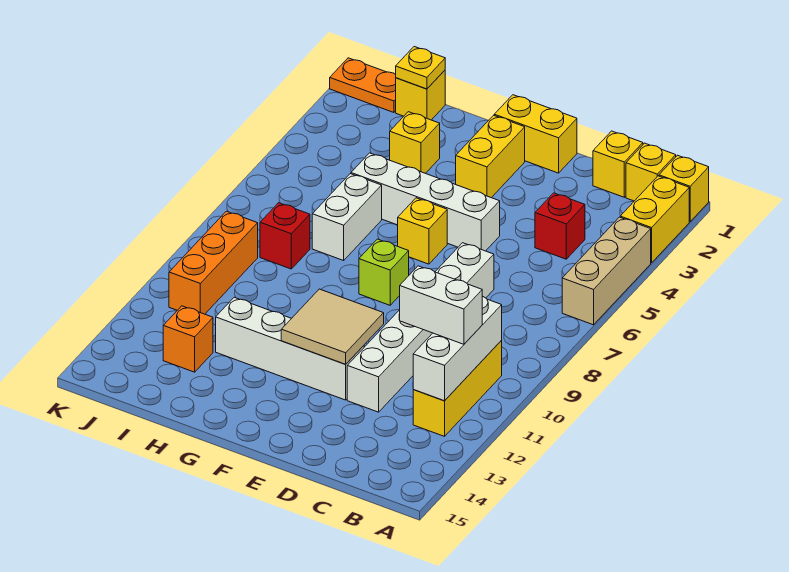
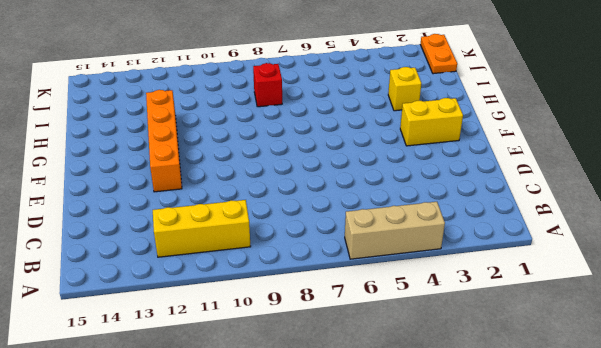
orange brick E12:H12 level 1 -> white brick E12:H12 level 1
none -> yellow brick A1 level 1
none -> yellow brick A2:A3 level 1
none -> yellow brick B1 level 1

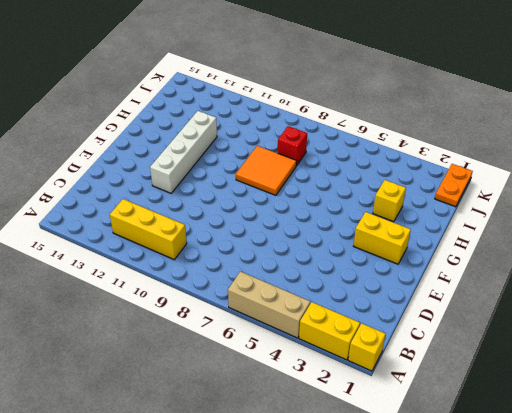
orange tile G8:H9 level 1 -> none
none -> yellow brick B1 level 1
none -> yellow brick C1 level 1
none -> red brick C4 level 1

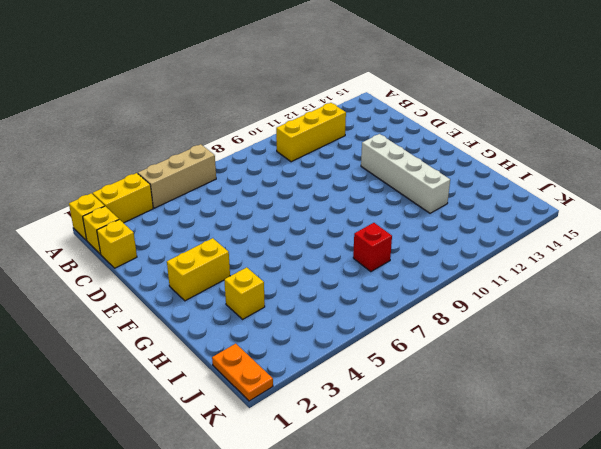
none -> red brick C4 level 1
none -> white brick D7:D12 level 1
none -> yellow brick E1:F1 level 1

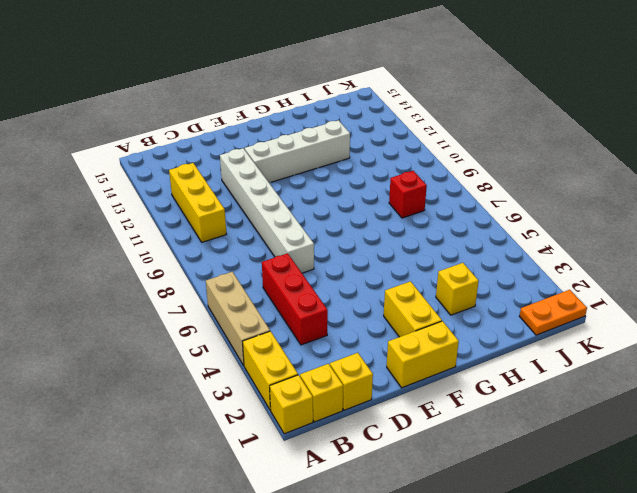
red brick C4:C6 level 1 -> red brick C4 level 1
none -> white brick E5:H5 level 1
none -> yellow brick F6 level 1
none -> lime brick F8 level 1

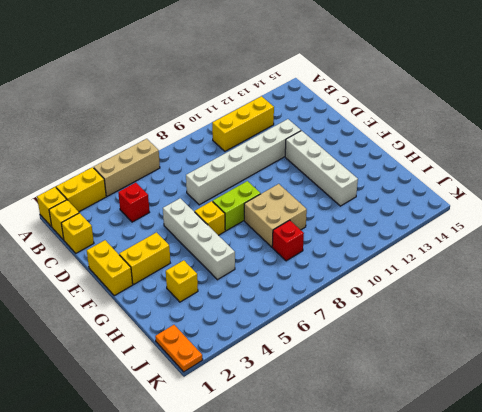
lime brick F7:F8 level 1 -> lime brick F8 level 1
tan brick G8:H9 level 1 -> none
none -> white brick H6:H7 level 1
none -> yellow brick I1 level 1
none -> orange brick I13 level 1

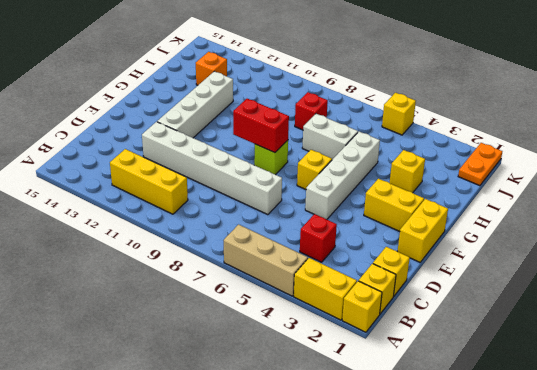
red brick F8:F9 level 2 -> none
yellow brick K5 level 1 -> yellow brick I1 level 1
none -> orange brick J9:J11 level 1
none -> white brick B10:B12 level 2
none -> tan tile E11:F12 level 2

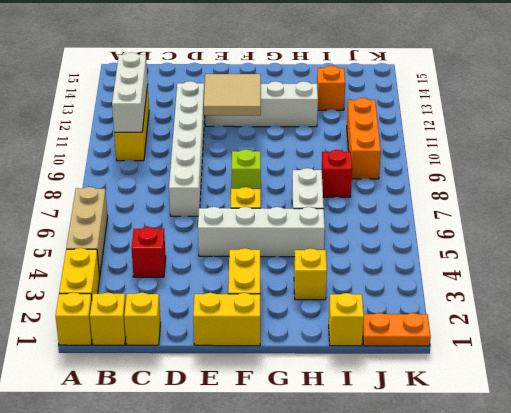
none -> yellow plate I1 level 2
none -> white brick B11:C11 level 3

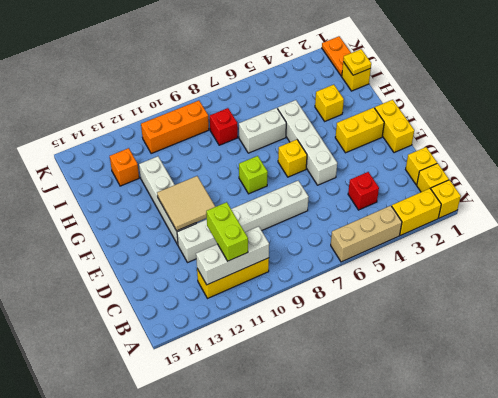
lime brick B11:C11 level 3 -> white brick B11:C11 level 3

